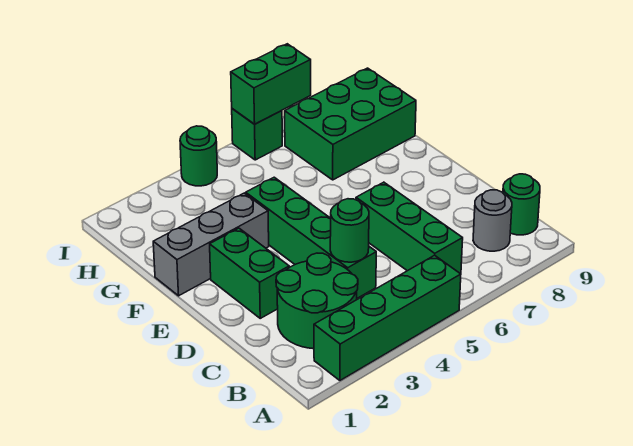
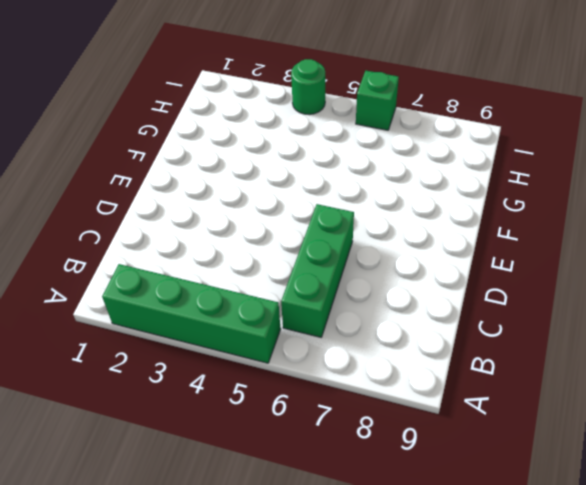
none -> green round brick B2:C3 level 1
none -> grey round brick B8 level 1
none -> green round brick B9 level 1

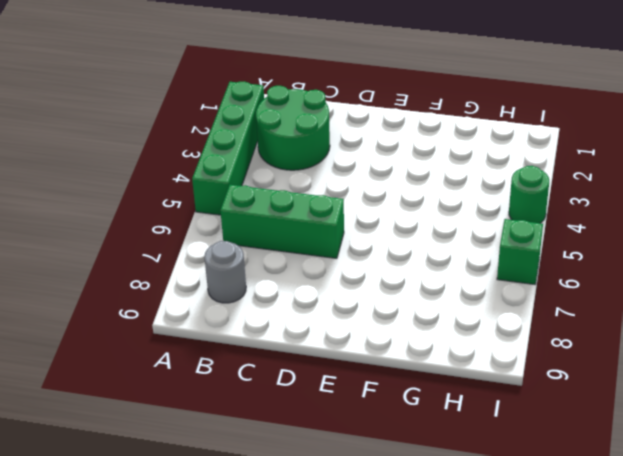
none -> green round brick B9 level 1
none -> green brick C4:F4 level 1
none -> green brick D2:E2 level 1

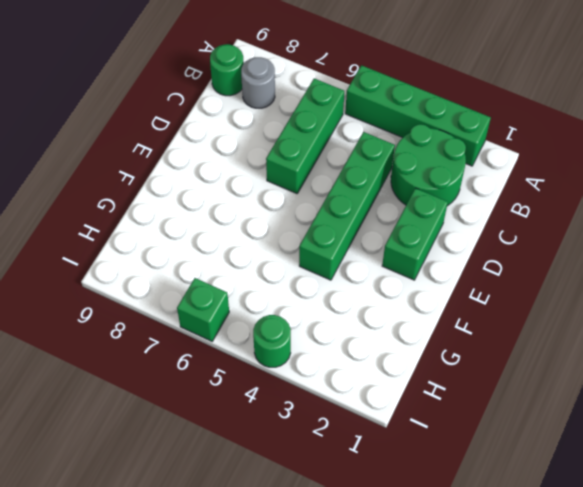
none -> grey brick F1:F3 level 1
none -> green brick G7:H9 level 1
none -> green round brick C4 level 2

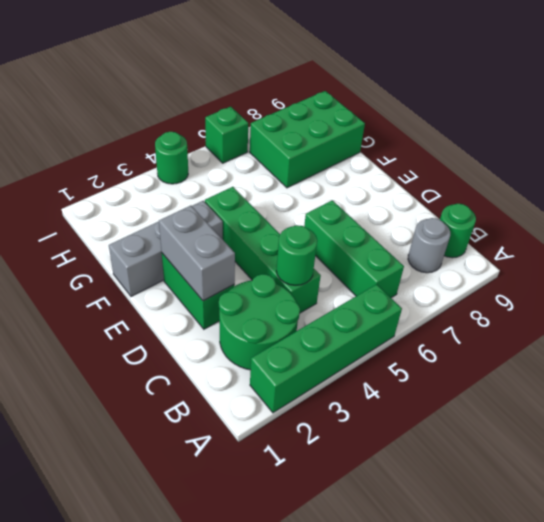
grey brick D2:E2 level 2 -> none
none -> green brick I6:I7 level 2

